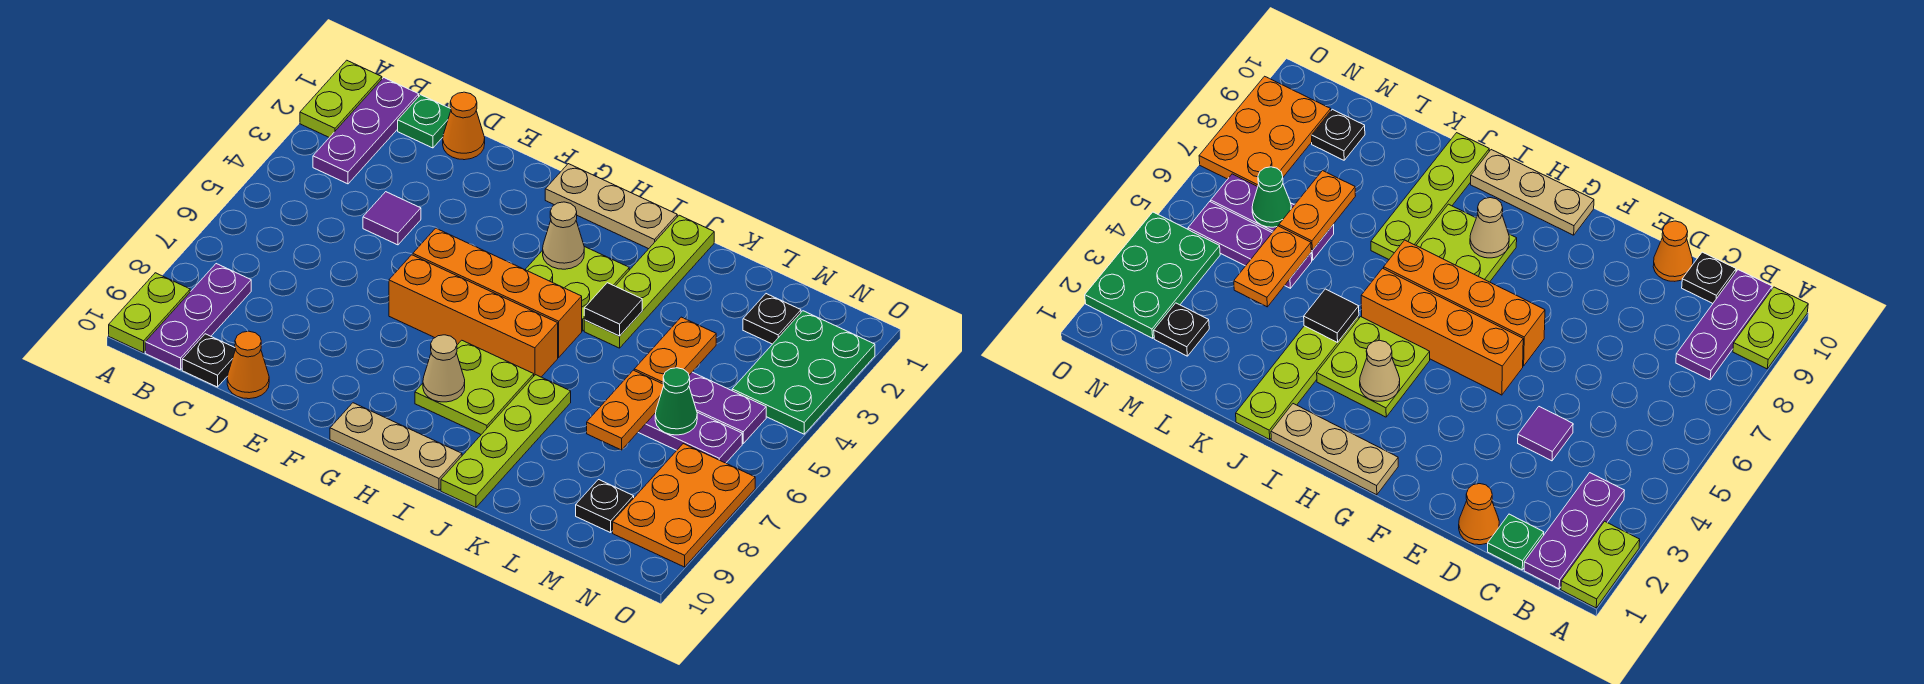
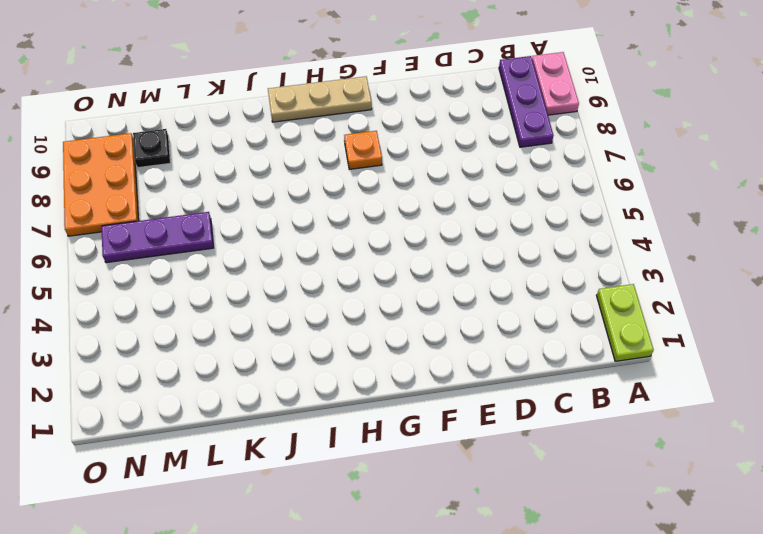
pink plate A9:A10 level 1 -> lime plate A9:A10 level 1
orange plate G8 level 1 -> none
none -> purple plate B1:B3 level 1
none -> green plate C1 level 1
none -> black plate C10 level 1

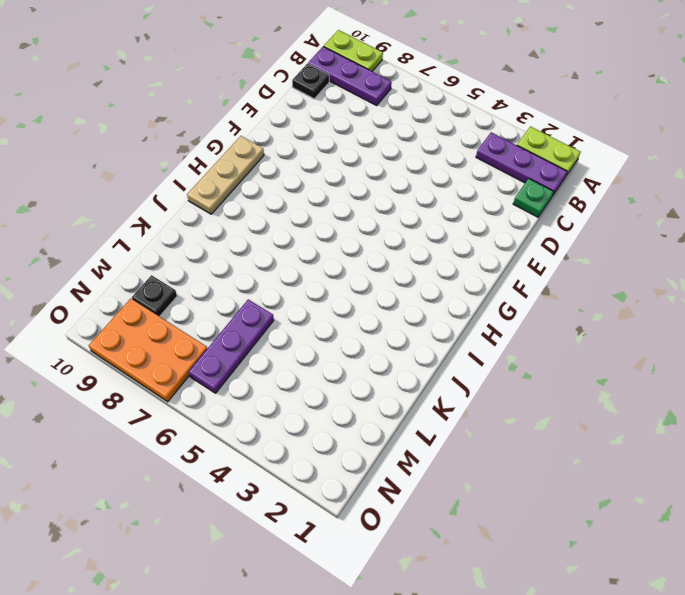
none -> orange cone D1 level 1
none -> purple tile D4 level 1
none -> orange cone D10 level 1

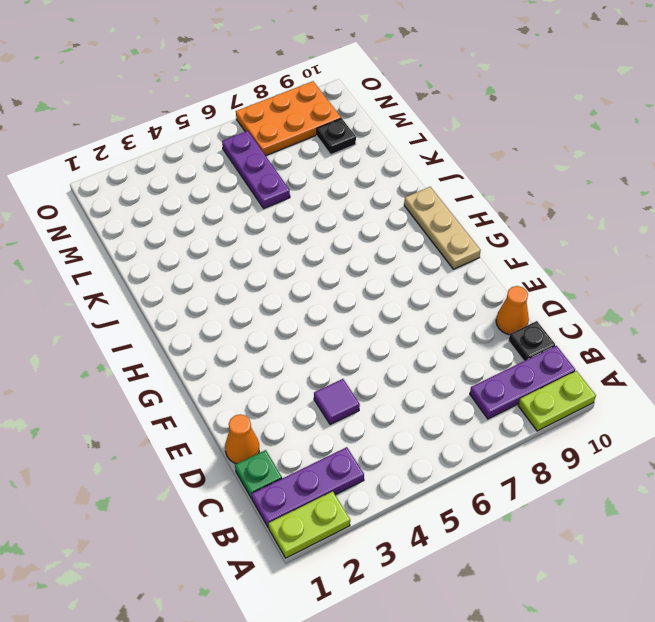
none -> orange brick F5:I5 level 1
none -> orange brick F6:I6 level 1
none -> tan plate G1:I1 level 1

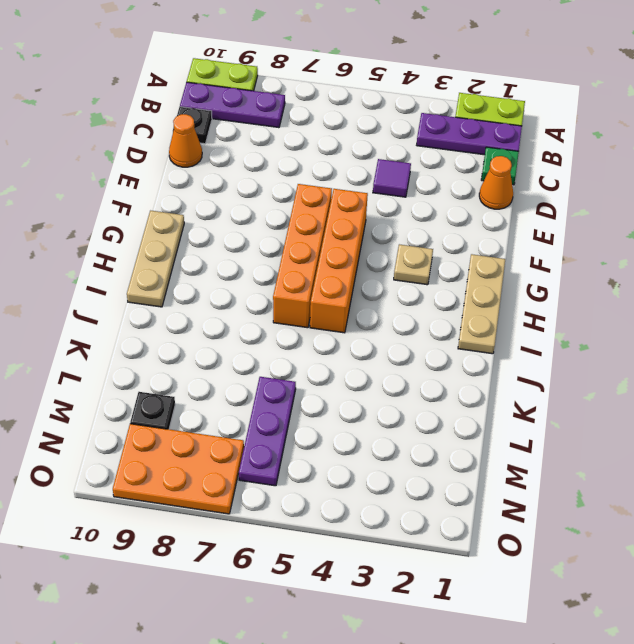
tan plate G3 level 1 -> none
none -> lime plate H3:I4 level 1
none -> lime plate H7:I8 level 1
none -> lime plate J1:J4 level 1

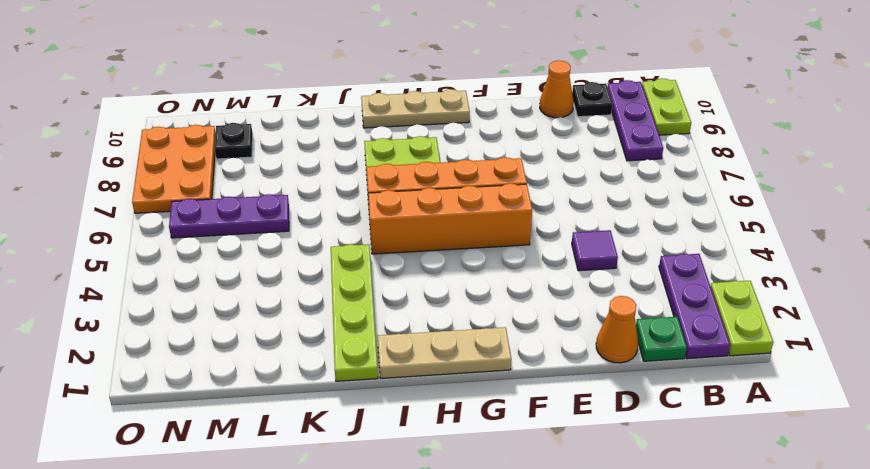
none -> lime plate H3:I4 level 1
none -> lime plate J7:J10 level 1
none -> purple plate L5:N5 level 1

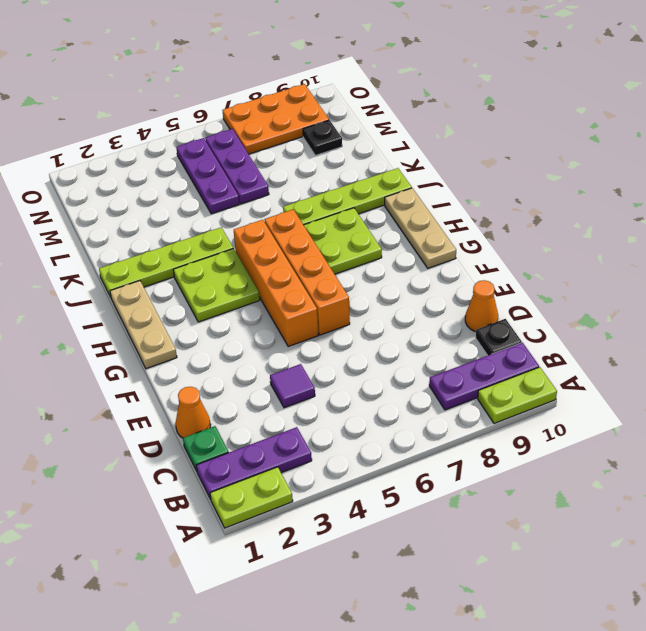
none -> black plate M2 level 1
none -> green plate N2:O4 level 1
none -> tan cone H3 level 2

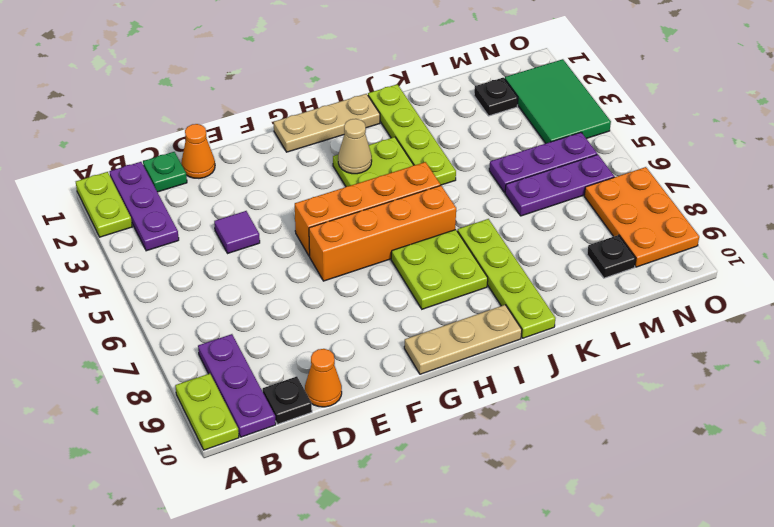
green tile N2:O4 level 1 -> green plate N2:O4 level 1
none -> tan cone H8 level 2
none -> black tile J4 level 2
none -> orange plate L4:L5 level 2

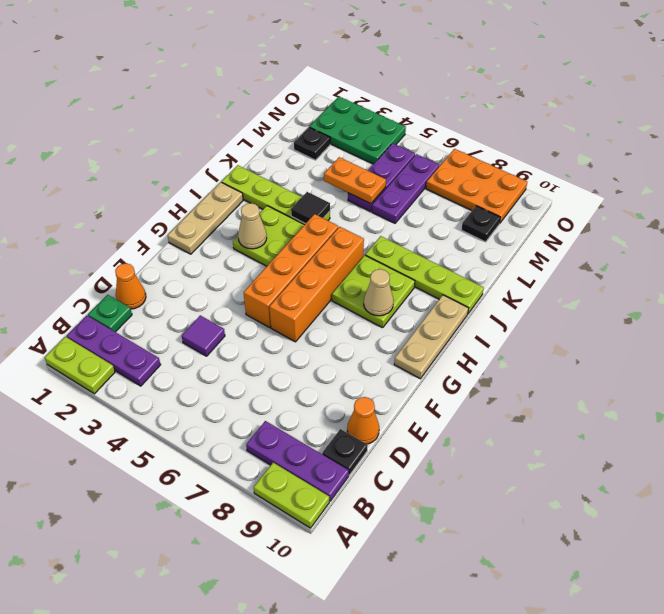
none -> orange plate L6:L7 level 2
none -> green cone M6 level 2

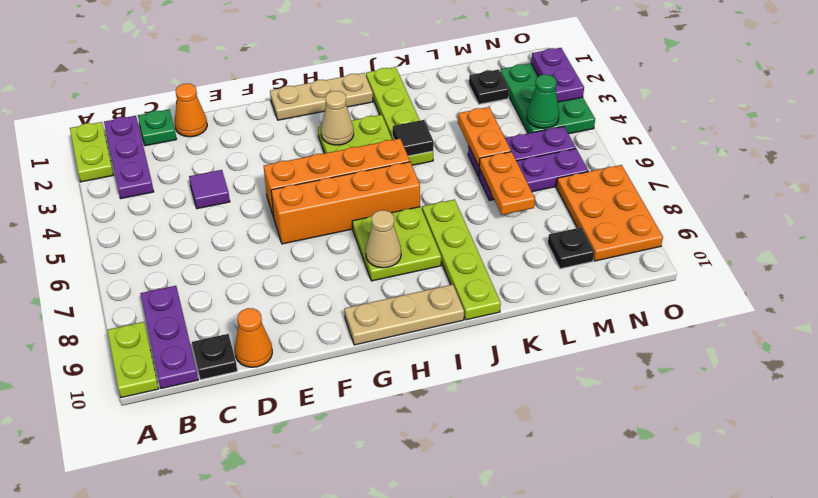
green cone N4 level 2 -> green cone M6 level 2
purple plate O2:O3 level 2 -> none

